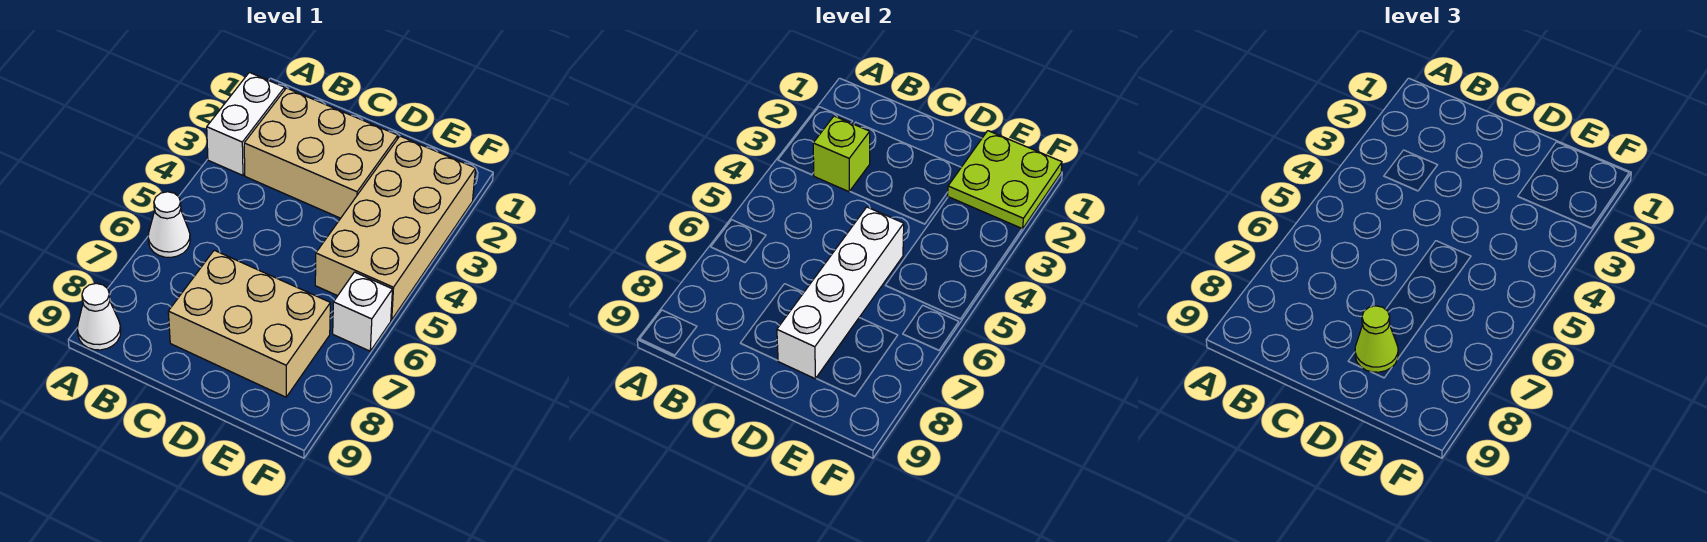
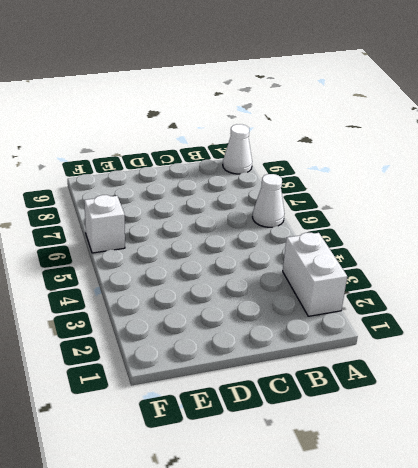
none -> tan brick B2:D3 level 1
none -> tan brick C7:E8 level 1

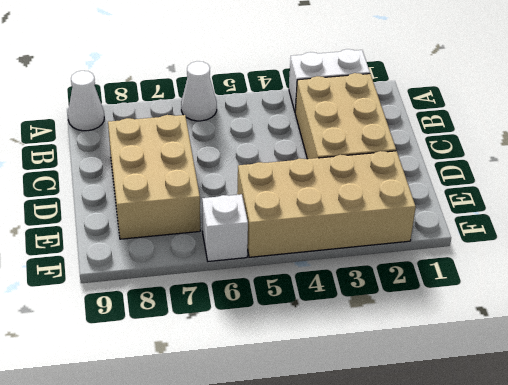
none -> lime brick B3 level 2
none -> white brick D5:D8 level 2

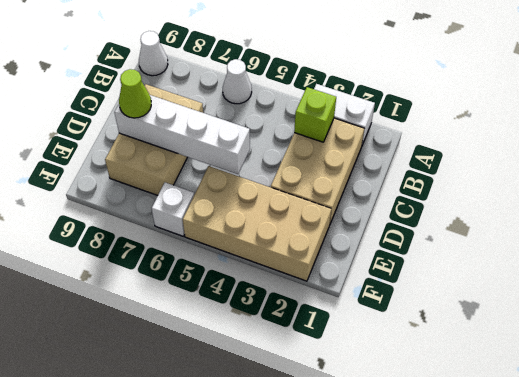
none -> lime plate E1:F2 level 2

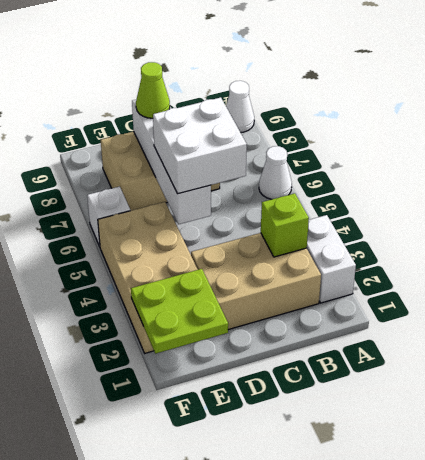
white brick C5:D6 level 3 -> none

